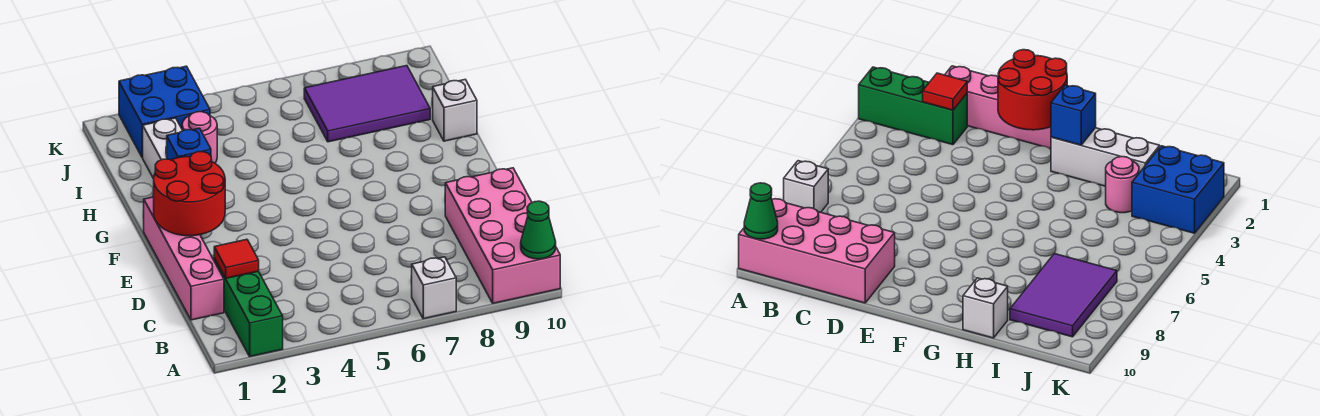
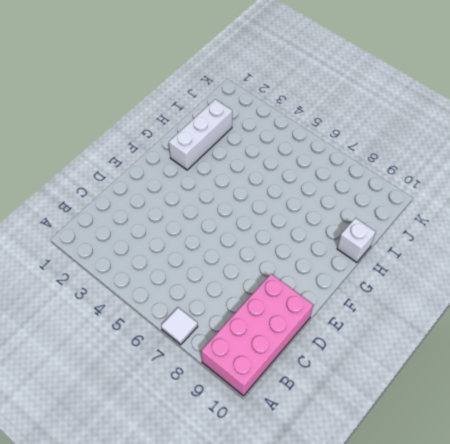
white tile A7 level 1 -> white brick A7 level 1
none -> green brick A2:C2 level 1
none -> pink brick C1:F1 level 1
none -> pink round brick I3 level 1

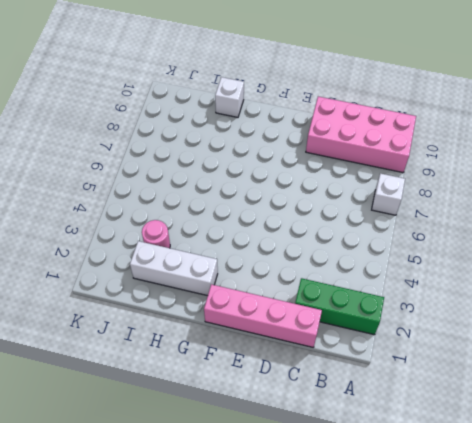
none -> purple tile I7:J9 level 1
none -> blue brick J2:K3 level 1
none -> green cone A10 level 2

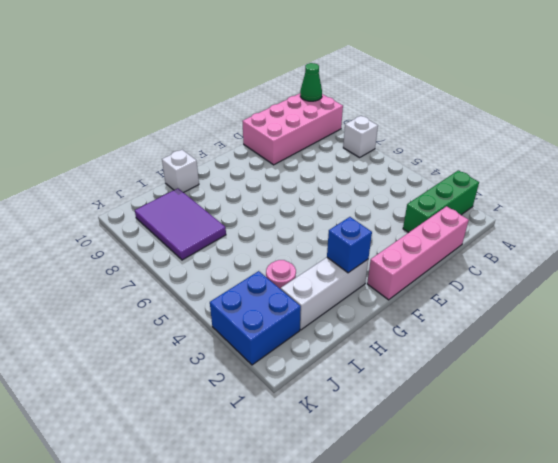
none -> red tile C2 level 2
none -> red round brick E1:F2 level 2

